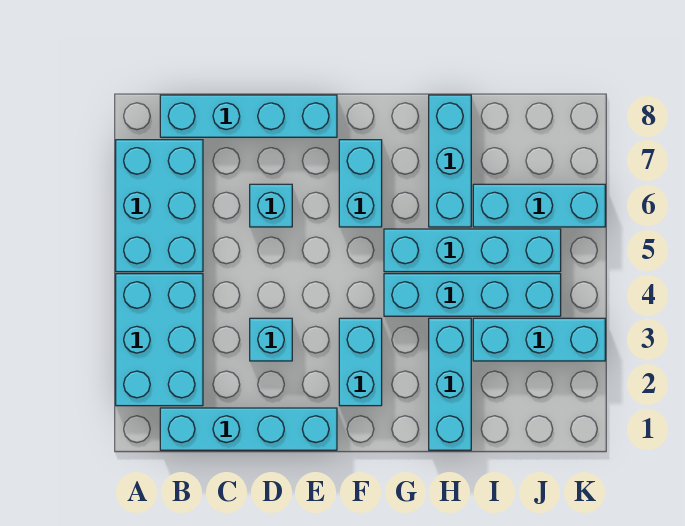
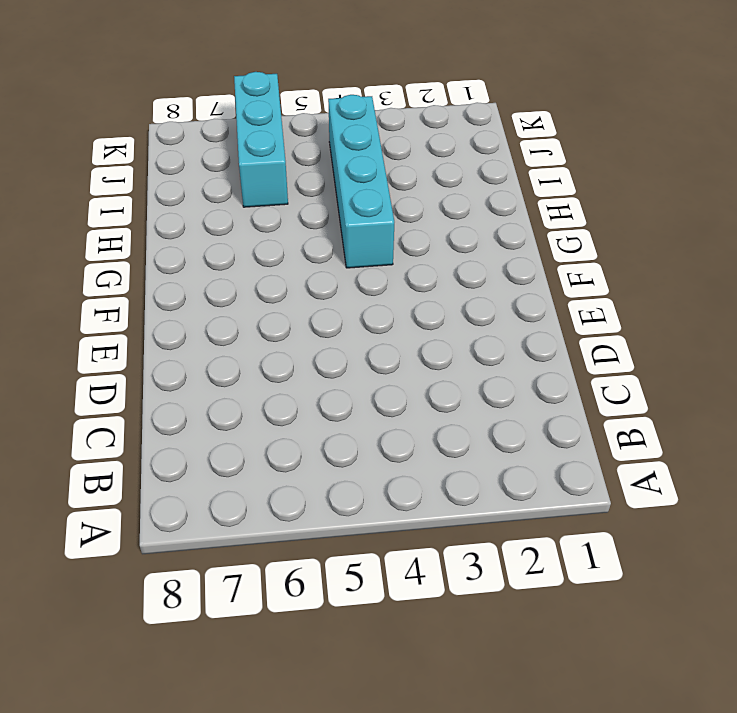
none -> cyan brick A2:B4 level 1
none -> cyan brick A5:B7 level 1
none -> cyan brick B1:E1 level 1

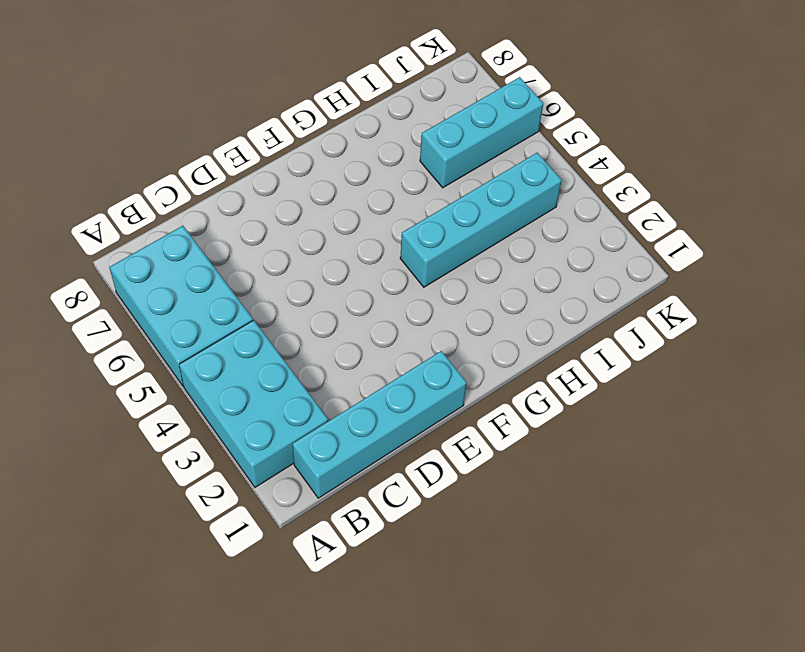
none -> cyan brick B8:E8 level 1
none -> cyan brick D3 level 1
none -> cyan brick D6 level 1

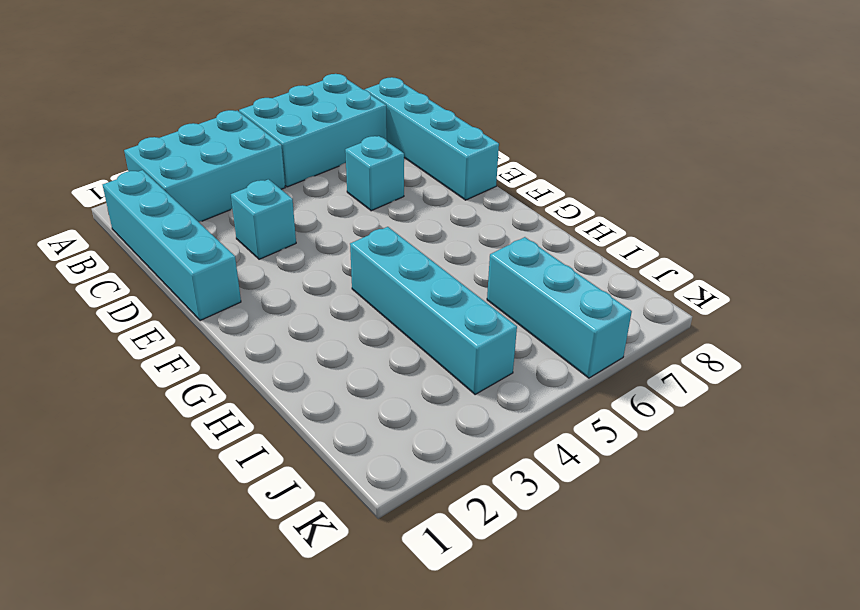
none -> cyan brick F2:F3 level 1
none -> cyan brick F6:F7 level 1
none -> cyan brick G5:J5 level 1

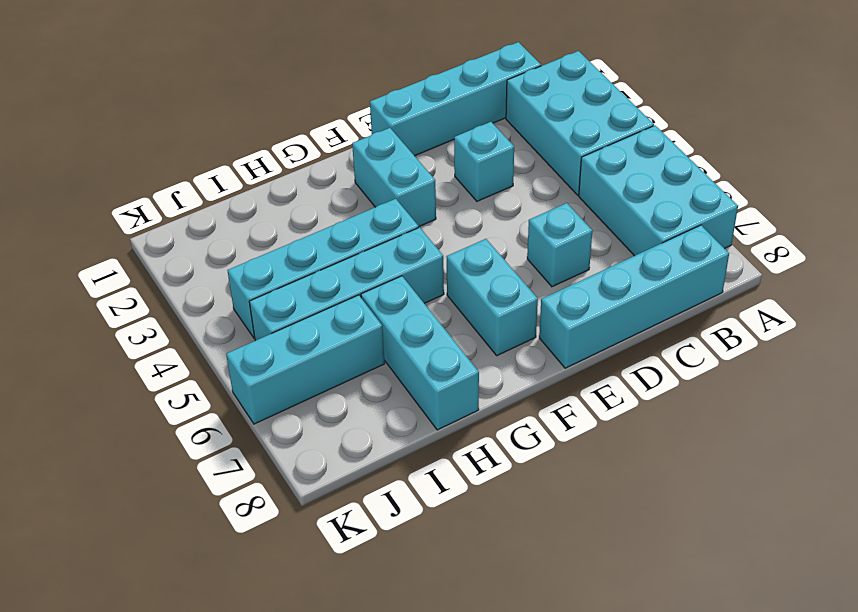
none -> cyan brick H1:H3 level 1
none -> cyan brick I3:K3 level 1

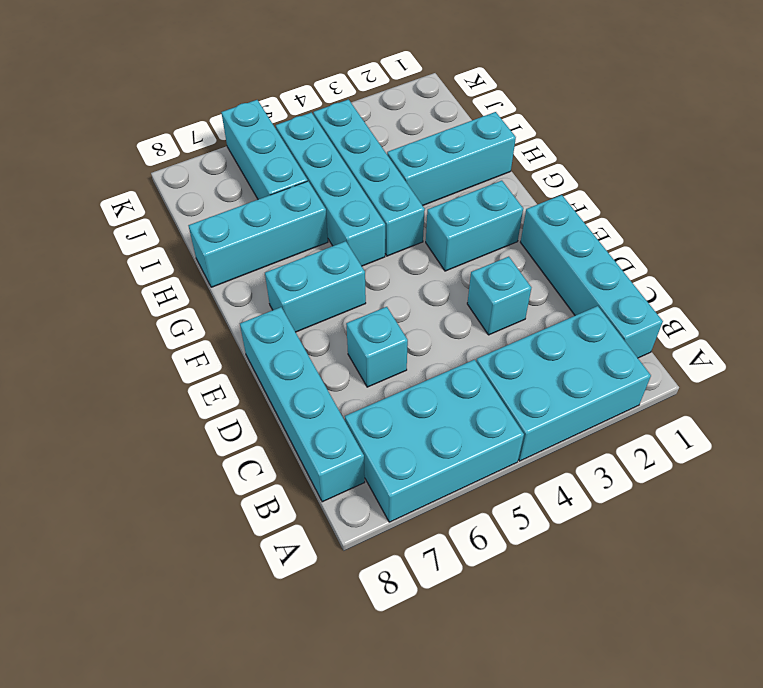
none -> cyan brick I3:K3 level 1

